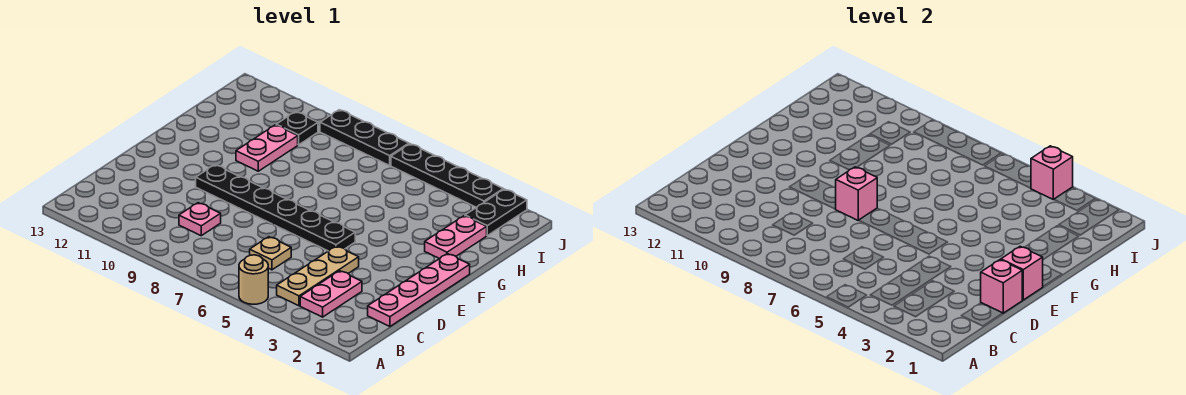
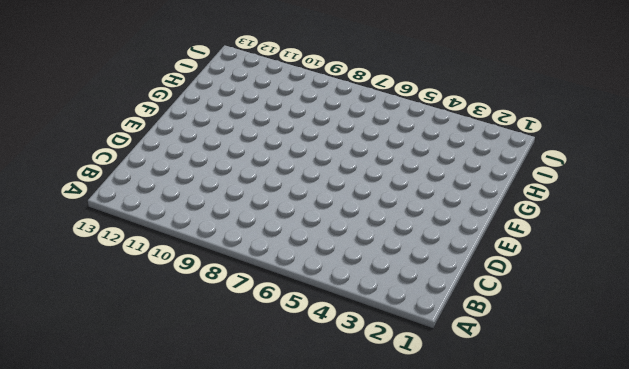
none -> tan round brick A5 level 1
none -> pink plate B3:C3 level 1
none -> tan plate B4:D4 level 1

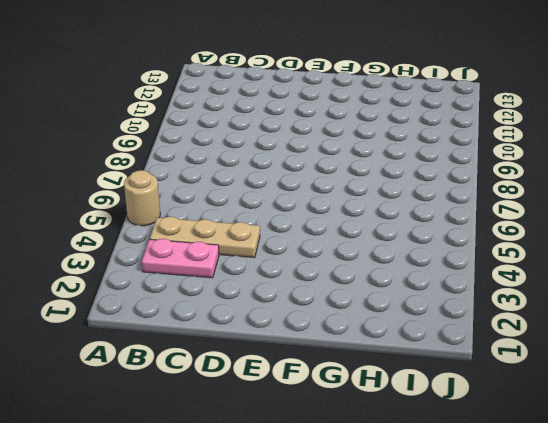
none -> pink plate C1:F1 level 1
none -> tan plate C6 level 1
none -> pink plate C9 level 1

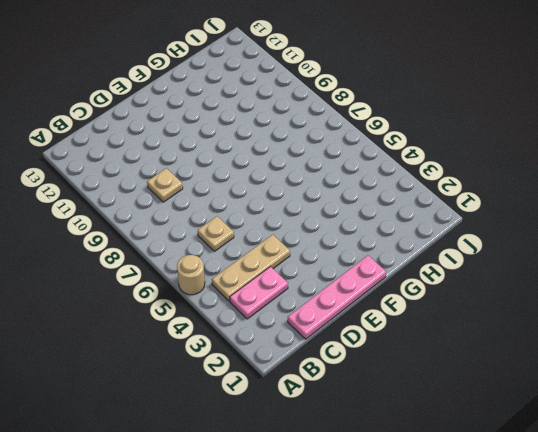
tan plate C9 level 1 -> pink plate C9 level 1
none -> black plate E5:E10 level 1
none -> pink plate G2:H2 level 1
none -> pink plate G10:H10 level 1

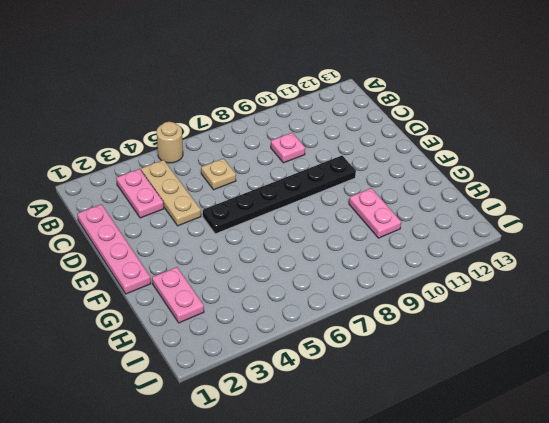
none -> black plate I2:J2 level 1
none -> black plate I10 level 1
none -> black plate J3:J6 level 1

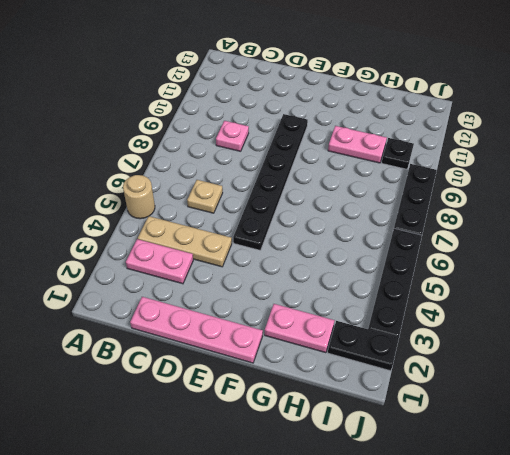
none -> pink brick D1 level 2
none -> pink brick E1 level 2
none -> pink brick E8 level 2

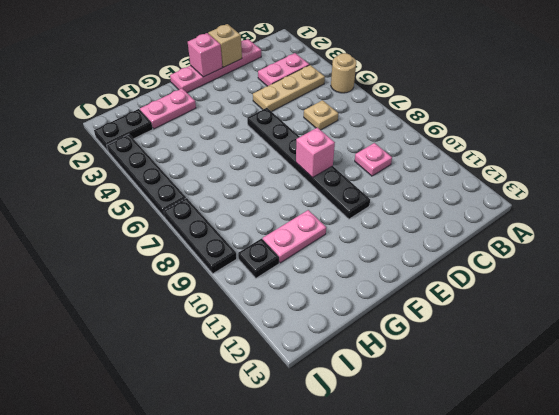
tan brick D1 level 2 -> pink brick D1 level 2
none -> pink brick J4 level 2

